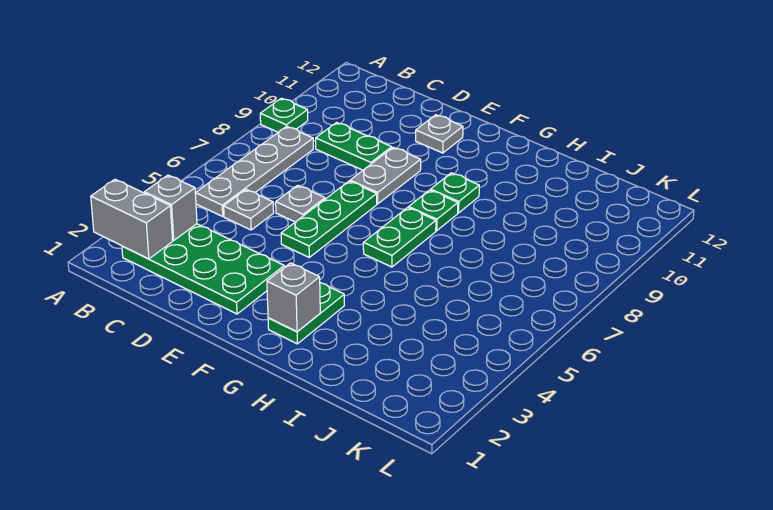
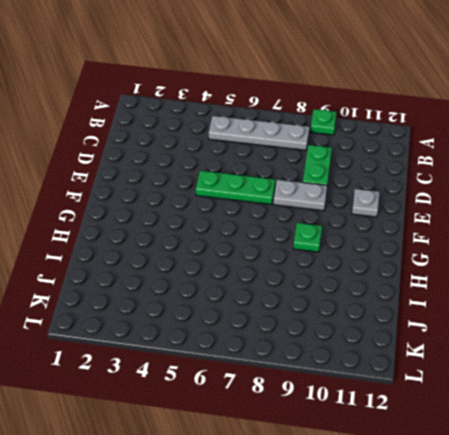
none -> green plate B2:E3 level 1
none -> grey plate C5 level 1
none -> grey plate D6 level 1

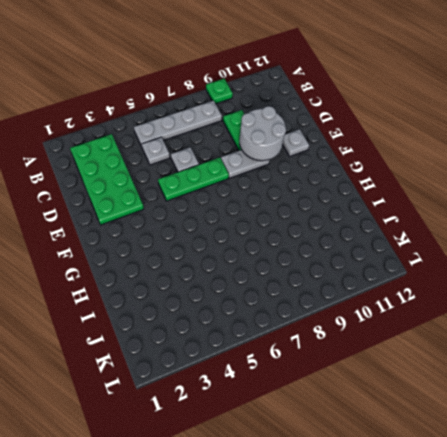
grey round brick D9:E10 level 2 -> none
none -> green plate G2:G3 level 1
none -> green plate G6:G7 level 1
none -> green plate G8 level 1

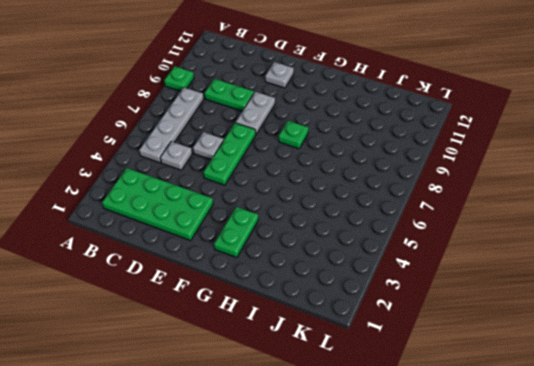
none -> green plate G6:G7 level 1
none -> green plate G9 level 1
none -> grey brick A2:B2 level 2

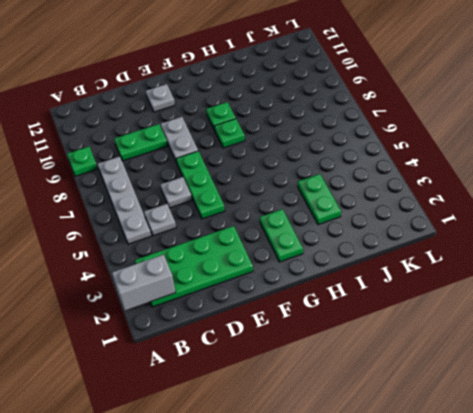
green plate I3:I4 level 1 -> green plate G6:G7 level 1
none -> grey brick B3 level 2
none -> grey brick G2 level 2

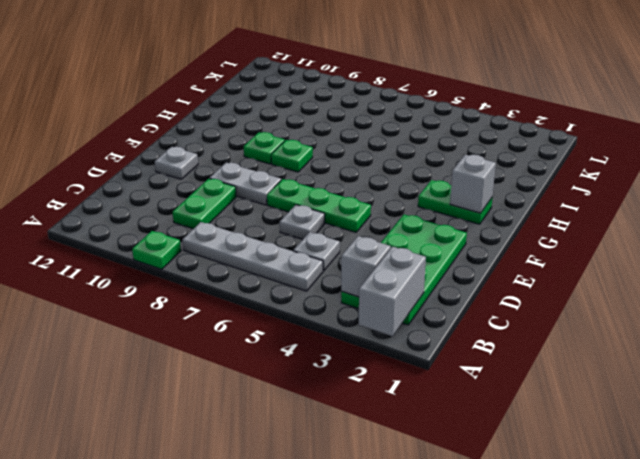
none -> green plate G6:G7 level 1

